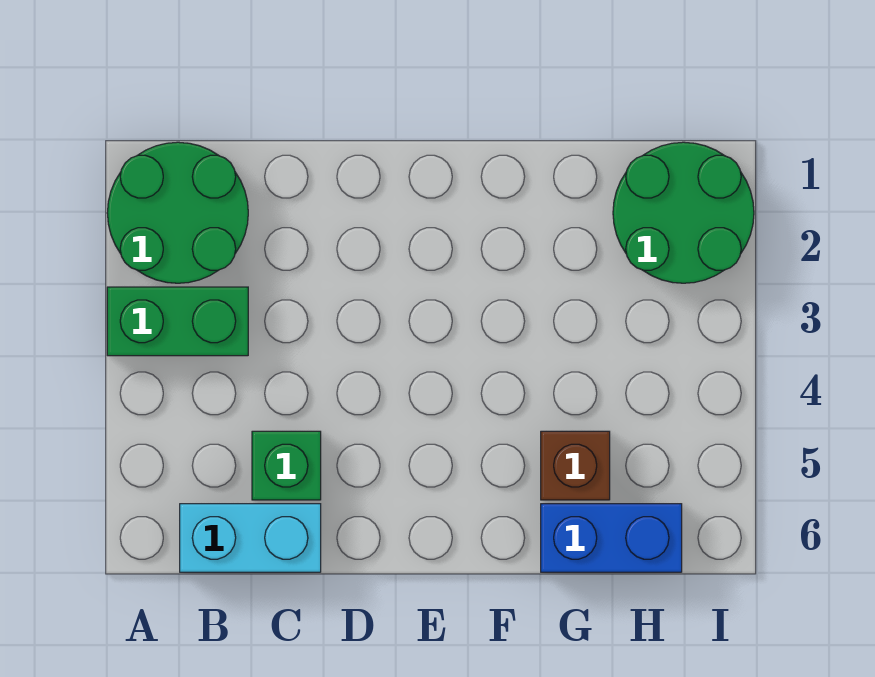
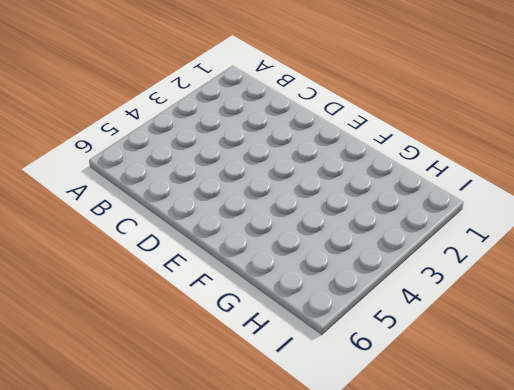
none -> green round brick A1:B2 level 1
none -> green brick A3:B3 level 1

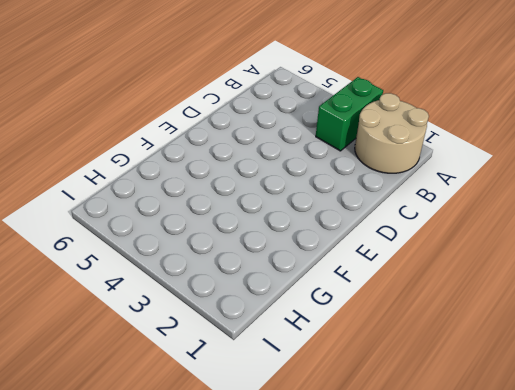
tan round brick A1:B2 level 1 -> green round brick A1:B2 level 1
none -> cyan brick B6:C6 level 1
none -> green brick C5 level 1

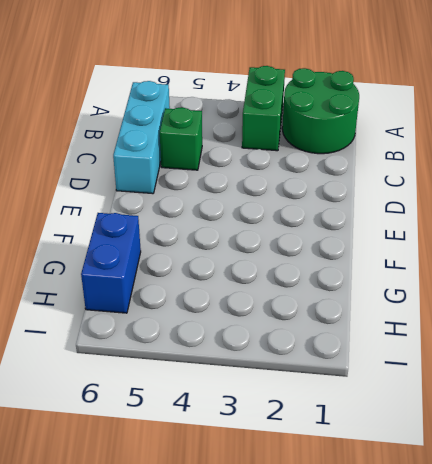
cyan brick B6:D6 level 1 -> cyan brick B6:C6 level 1
none -> brown brick G5 level 1
none -> green round brick H1:I2 level 1

